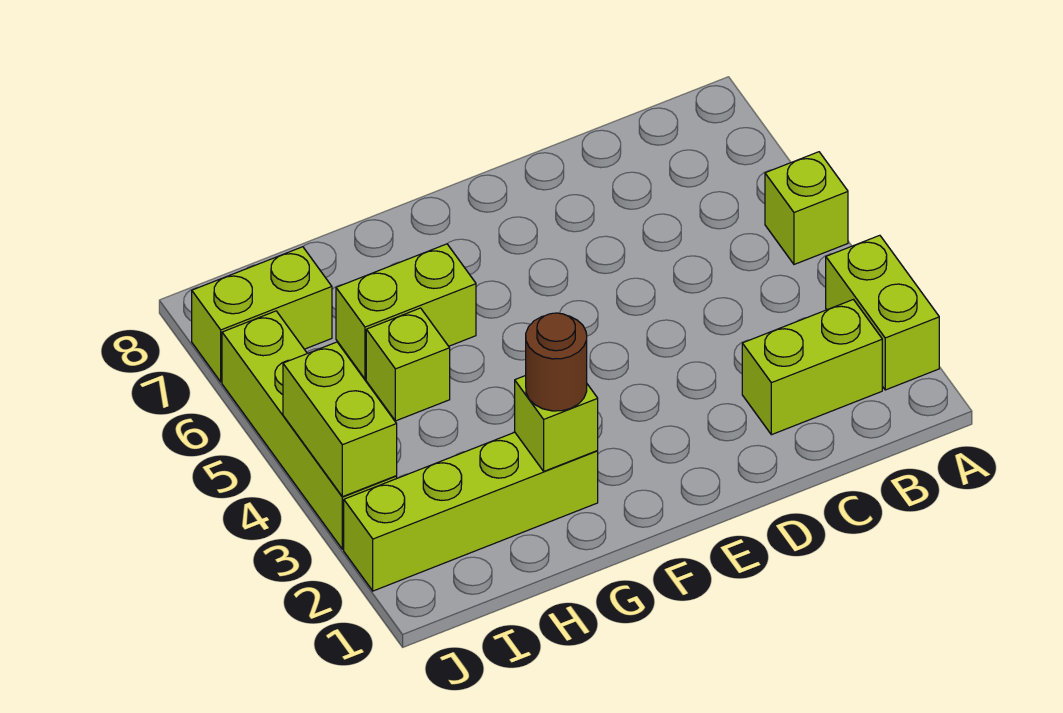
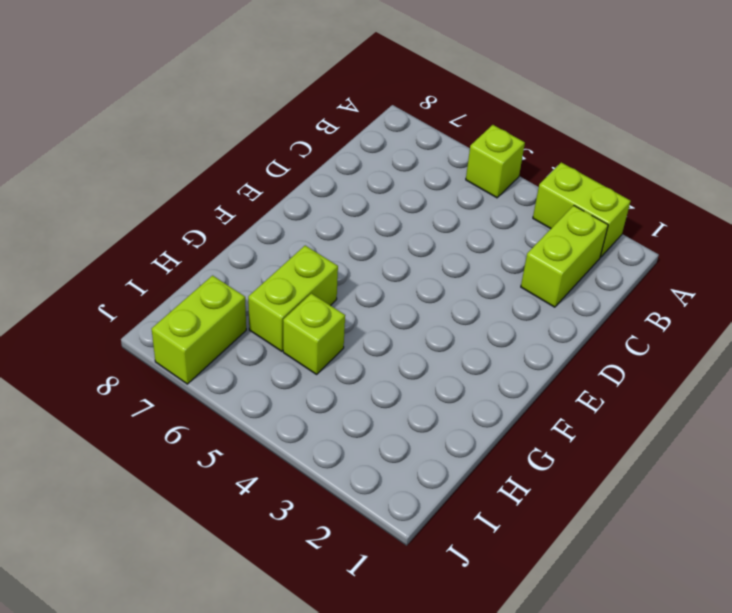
none -> lime brick G2:J2 level 1
none -> lime brick J3:J6 level 1

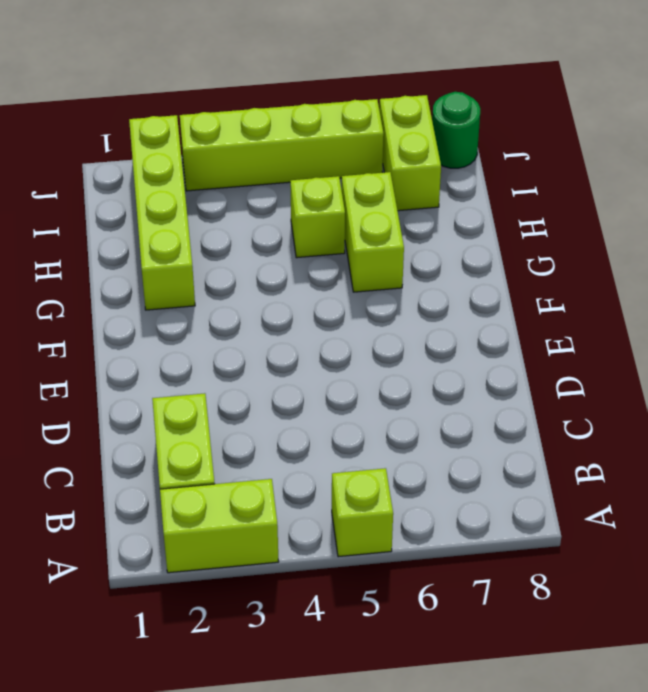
green round brick J8 level 1 -> none
none -> lime brick G2 level 2
none -> lime brick J3:J4 level 2

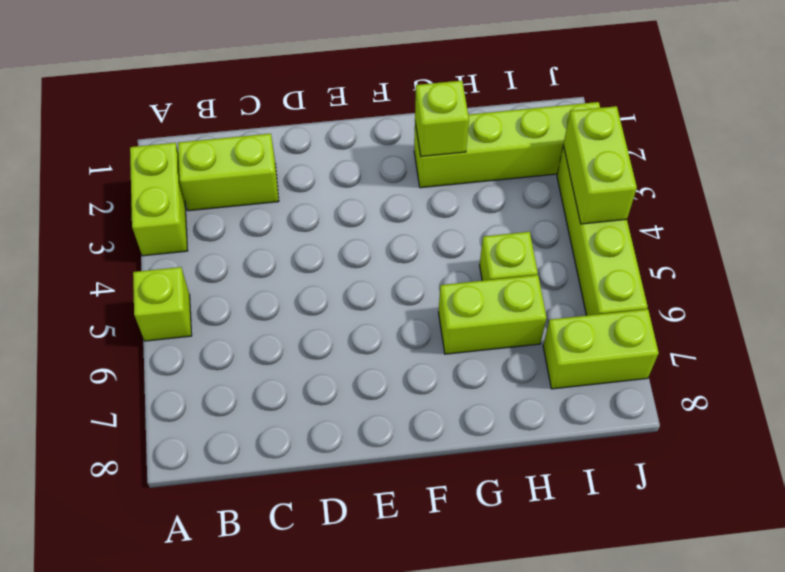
none -> brown round brick G2 level 3

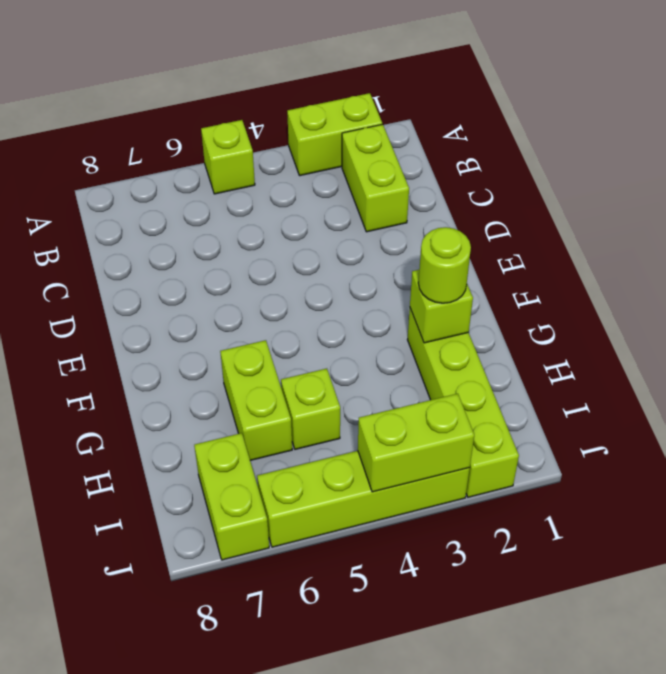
lime round brick G2 level 3 -> brown round brick G2 level 3

